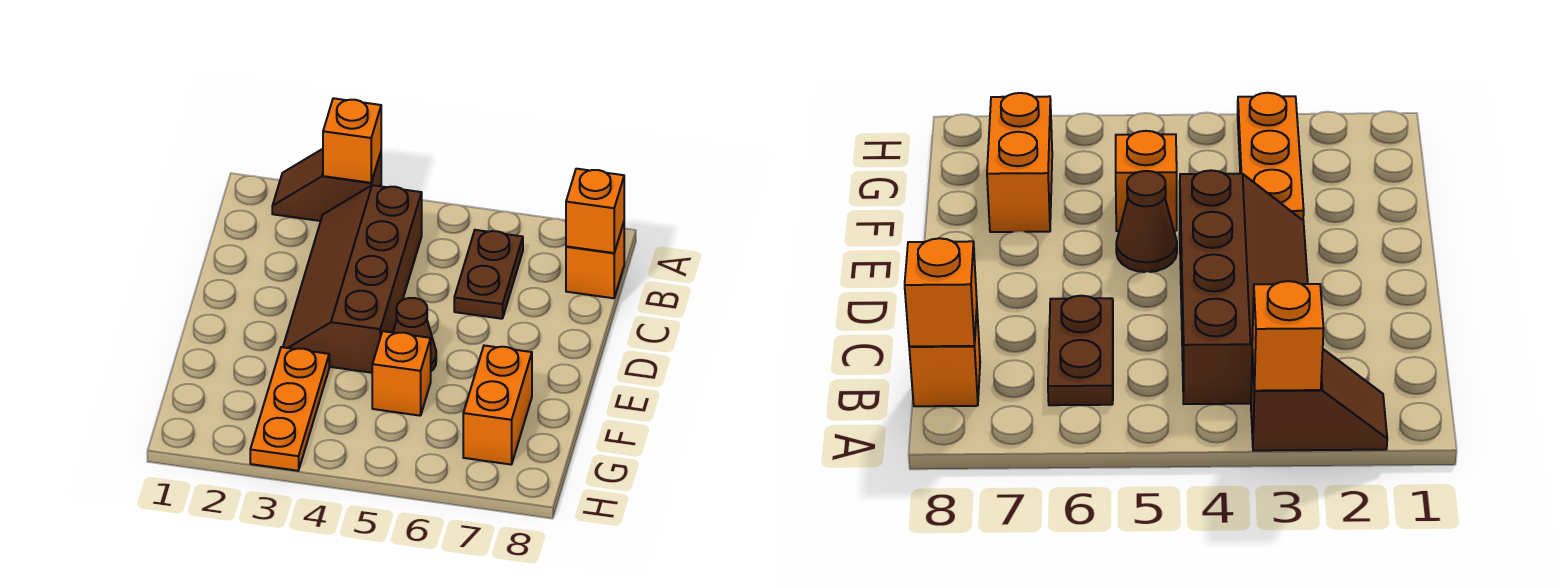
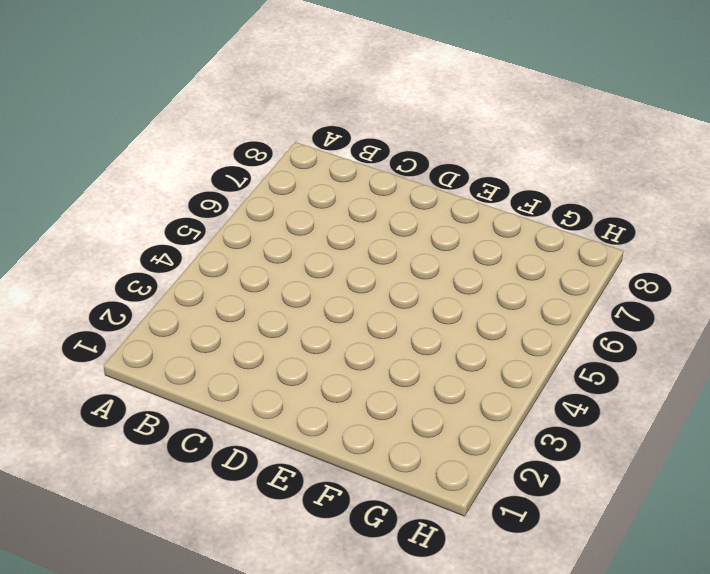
none -> brown slope A2:A3 level 1 top 3
none -> brown slope B3:E4 level 1 top 4

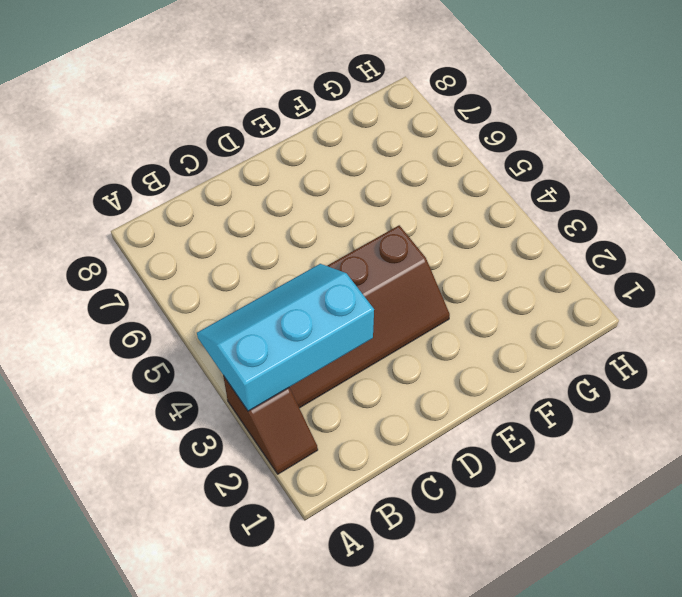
cyan slope A3:C4 level 2 top 3 -> orange brick A3 level 2
none -> brown plate B6:C6 level 1
none -> orange brick B8 level 1

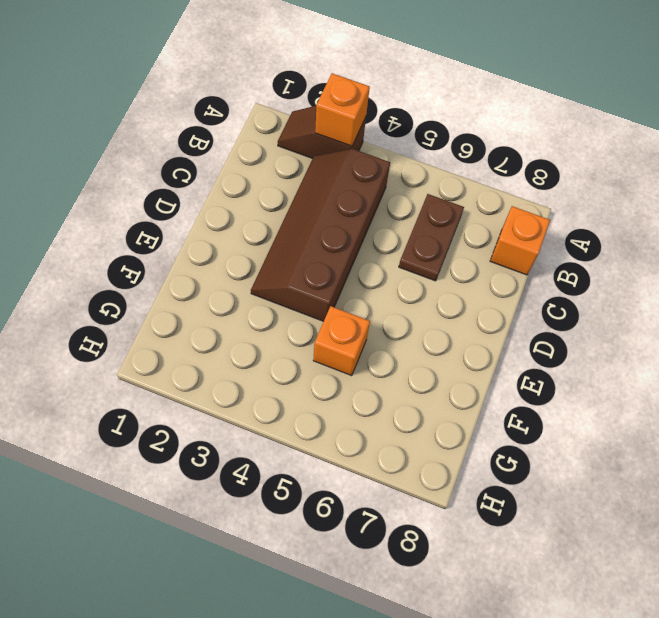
none -> brown cone E5 level 1
none -> orange plate F3:H3 level 1

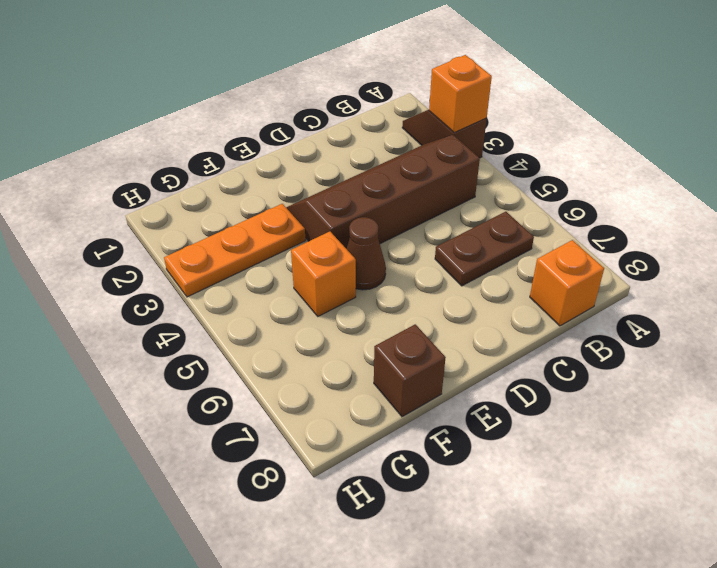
brown brick F8 level 1 -> none
none -> orange brick F7:G7 level 1
none -> orange brick B8 level 2

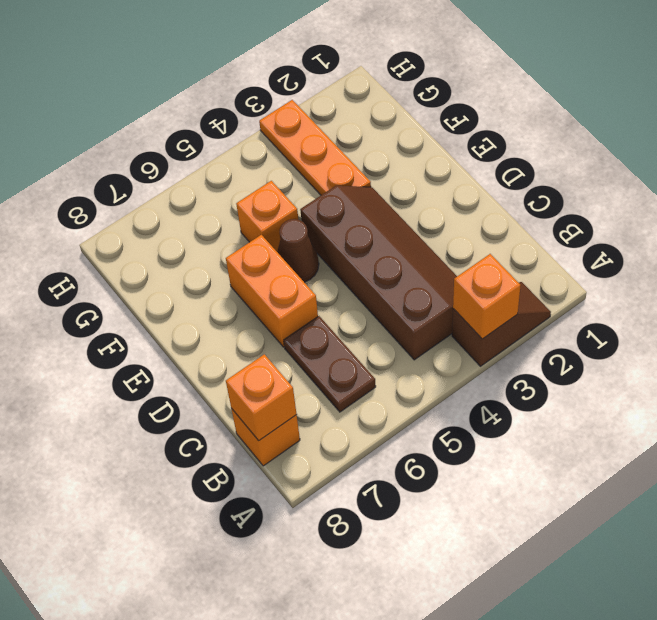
orange brick D6:E6 level 1 -> orange brick F7:G7 level 1

